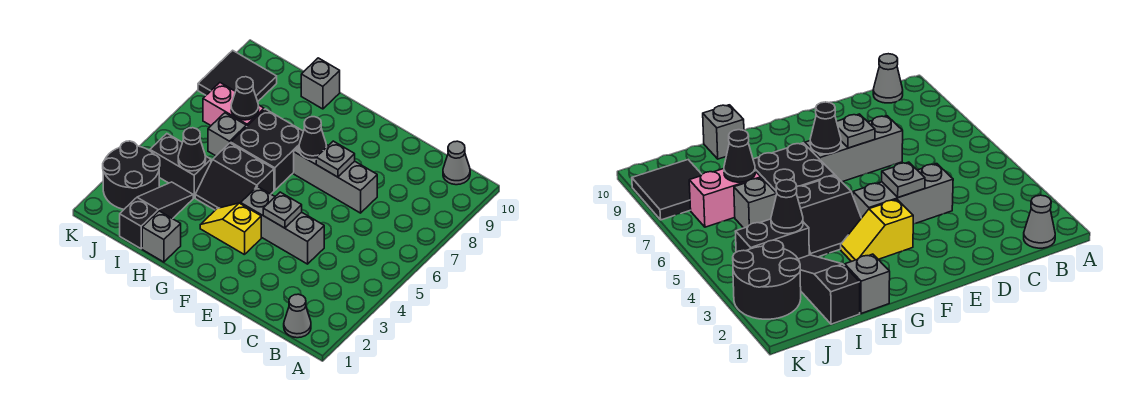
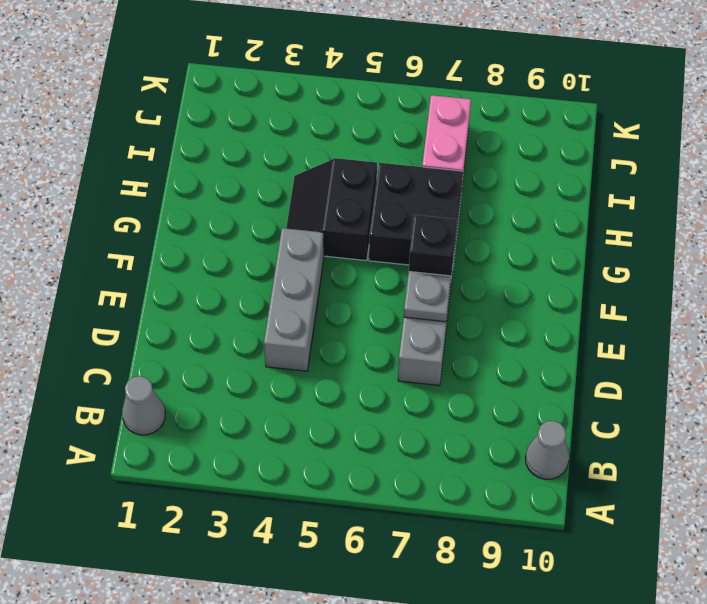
black brick F7 level 2 -> black cone F7 level 2
none -> yellow slope F3:G3 level 1 top F
none -> grey brick H1 level 1
none -> grey brick H10 level 1

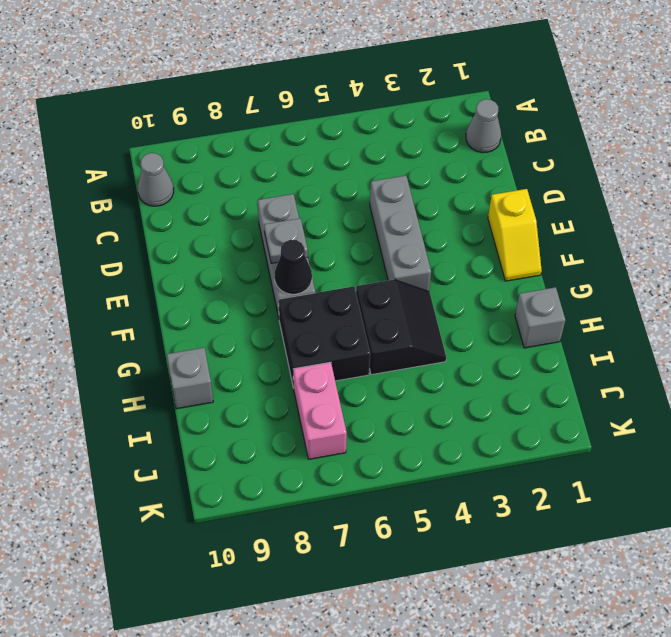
yellow slope E1:F1 level 1 top E -> yellow slope F3:G3 level 1 top F
none -> black slope I1:I3 level 1 top 1
none -> black brick I4:J4 level 1
none -> grey brick I6 level 1

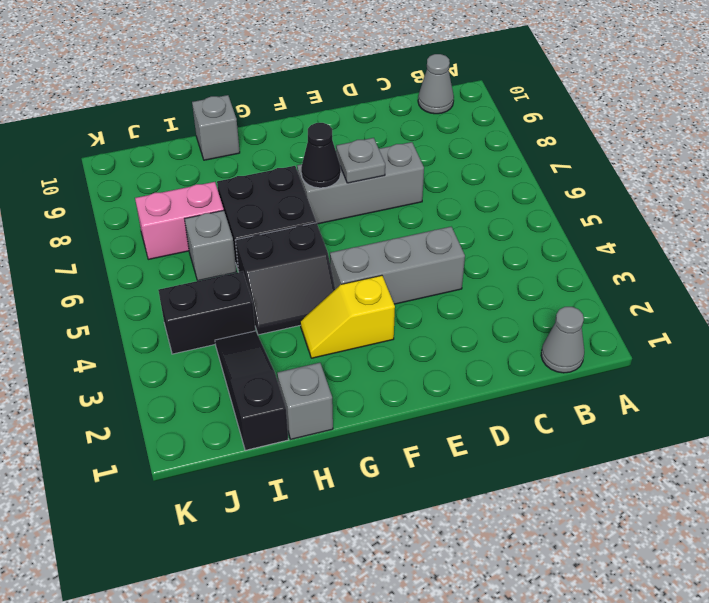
none -> black round brick J2:K3 level 1
none -> black tile J8:K9 level 1
none -> grey plate E4 level 2

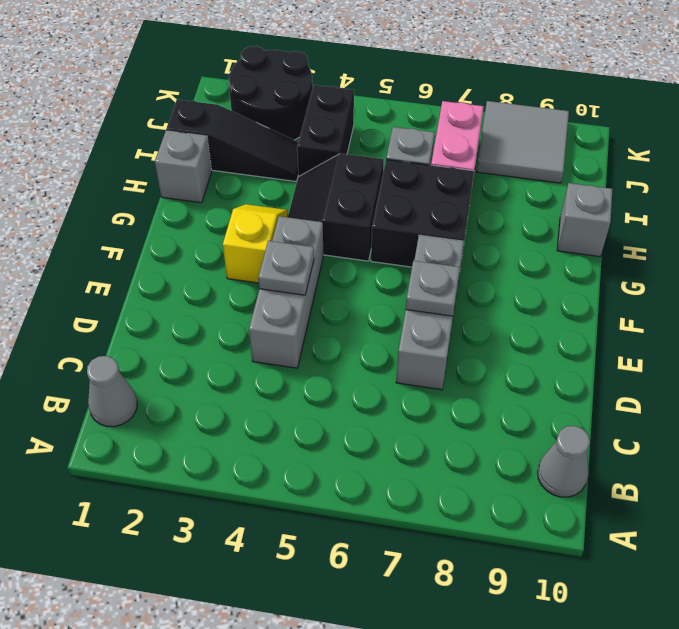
grey tile J8:K9 level 1 -> black tile J8:K9 level 1
none -> black cone F7 level 2
none -> black cone I4 level 2
none -> black cone I7 level 2

